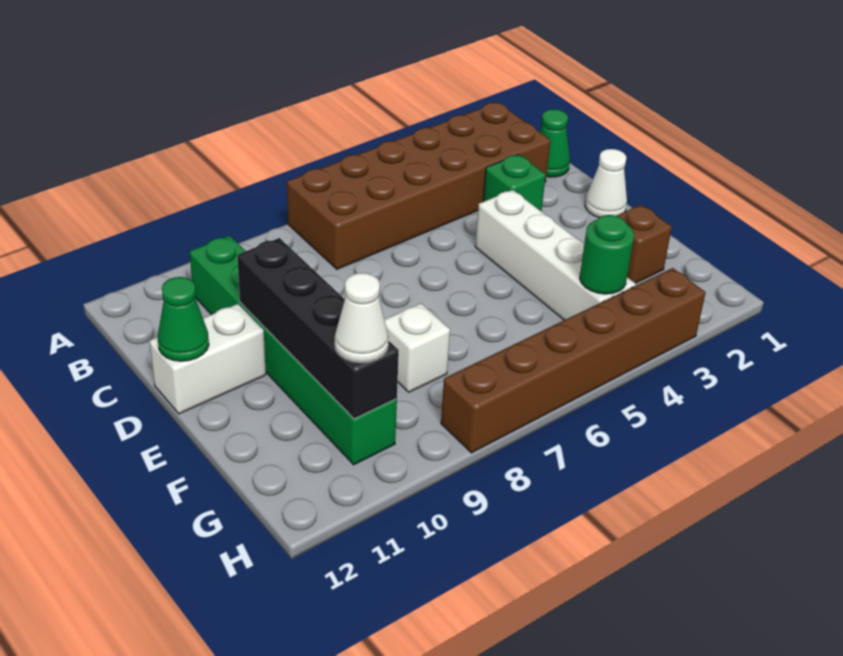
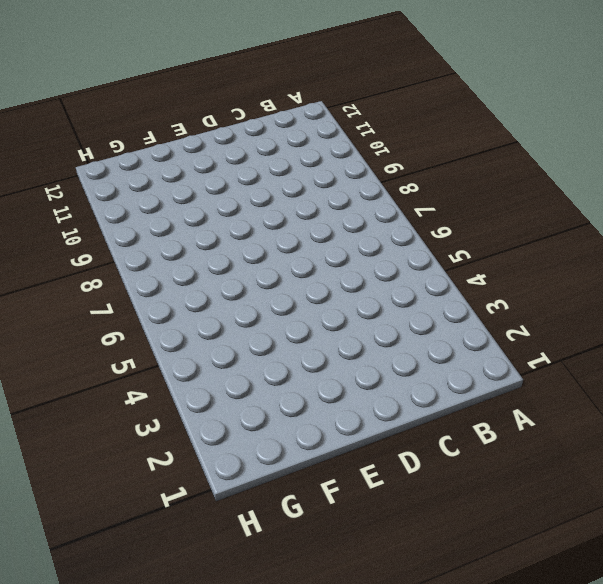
none -> brown brick A2:B7 level 1
none -> green cone B1 level 1
none -> green brick B10:G10 level 1

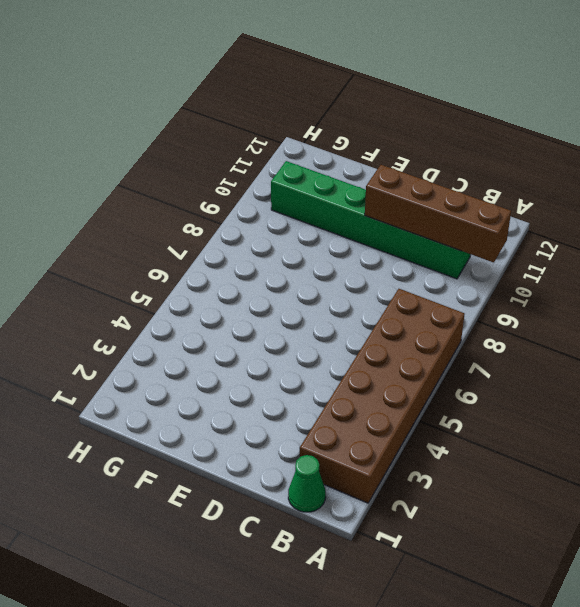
brown brick A10:D10 level 2 -> black brick D10:G10 level 2
none -> green brick C3 level 1
none -> white cone D1 level 1
none -> white brick D4:G4 level 1

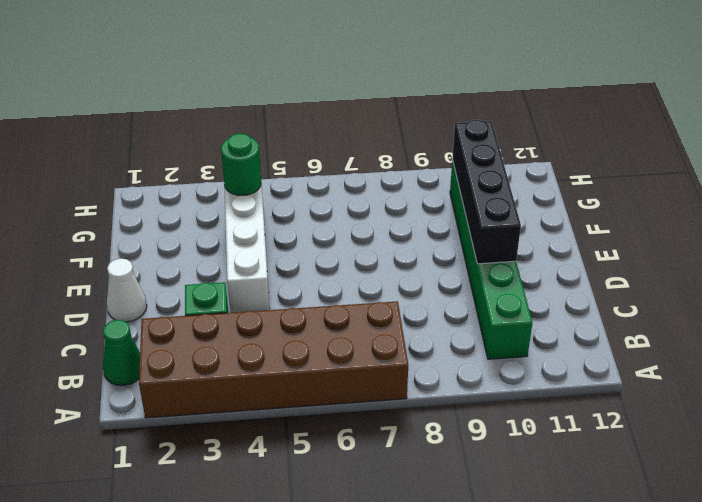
none -> white brick D11:D12 level 1
none -> brown brick F2 level 1
none -> white brick F8 level 1

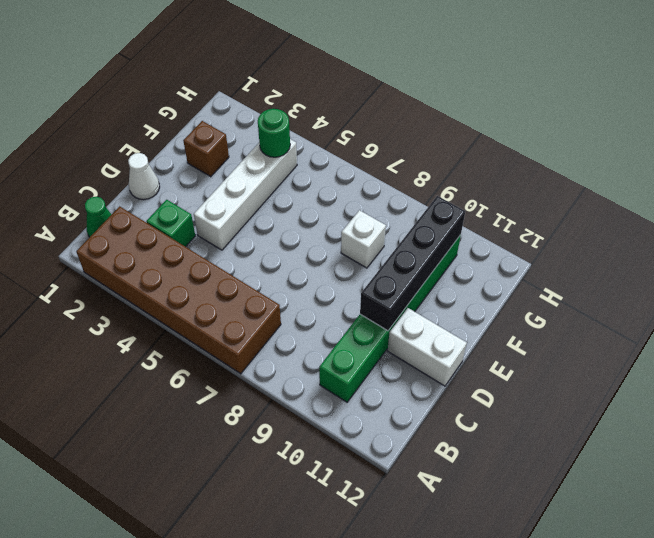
none -> brown brick H3:H8 level 1
none -> green cone D12 level 2
none -> white cone G10 level 3

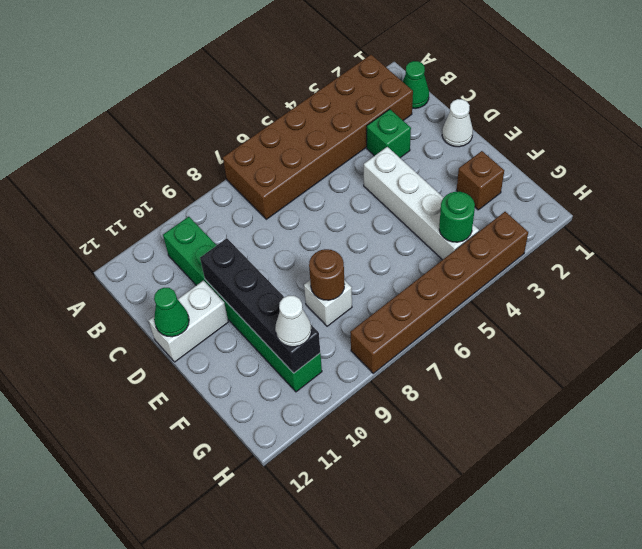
brown round brick F8 level 2 -> none

